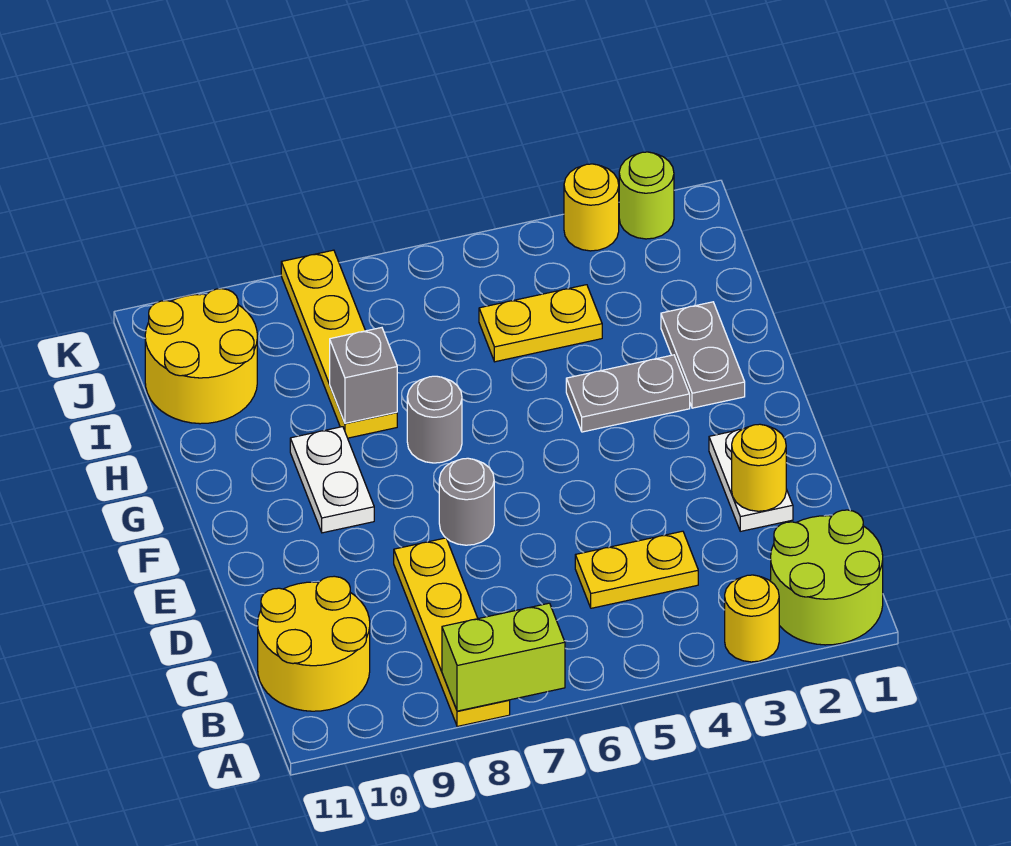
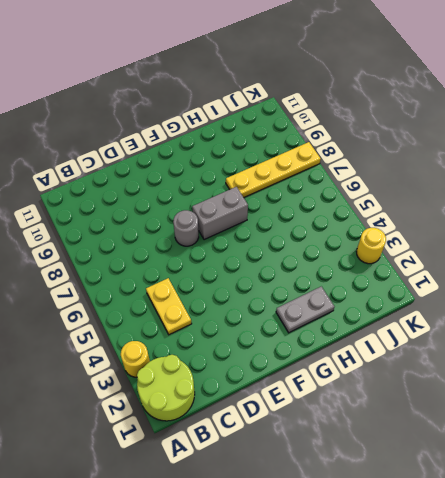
grey brick F7:G7 level 1 -> grey round brick G7 level 1
none -> yellow plate A8:D8 level 1
none -> yellow round brick B10:C11 level 1
none -> white plate D2:E2 level 1

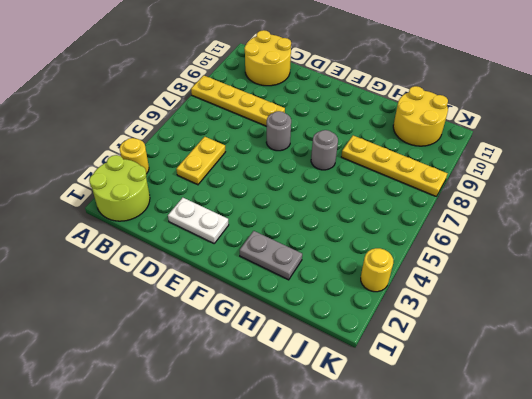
none -> white plate F9:G9 level 1
none -> grey plate G3:G4 level 1
none -> yellow plate I4:I5 level 1

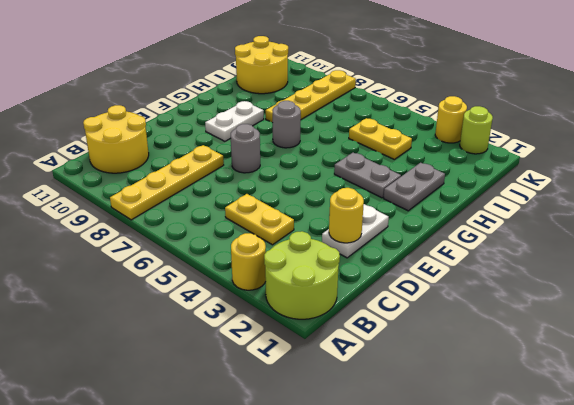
none -> lime brick A7:A8 level 2
none -> grey brick H8 level 2

